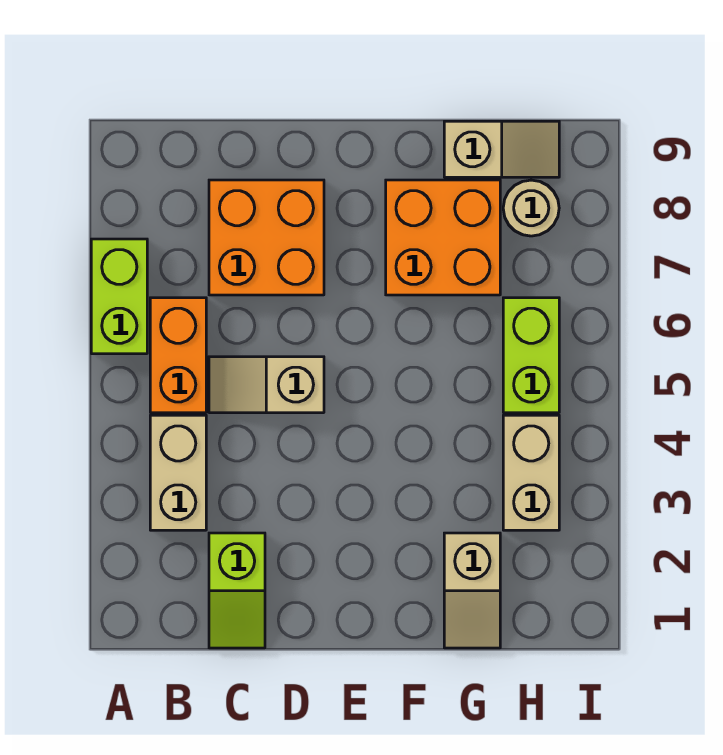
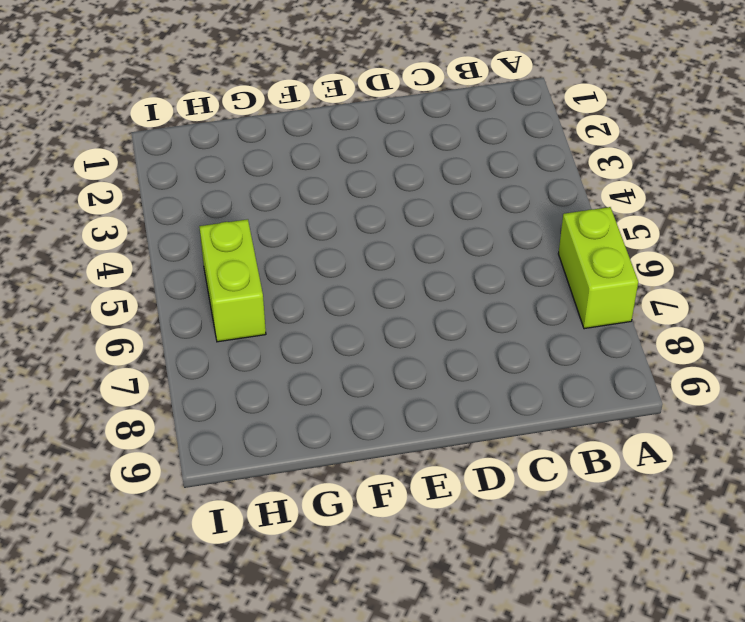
none -> tan brick B3:B4 level 1
none -> orange brick B5:B6 level 1
none -> lime slope C1:C2 level 1 top 2

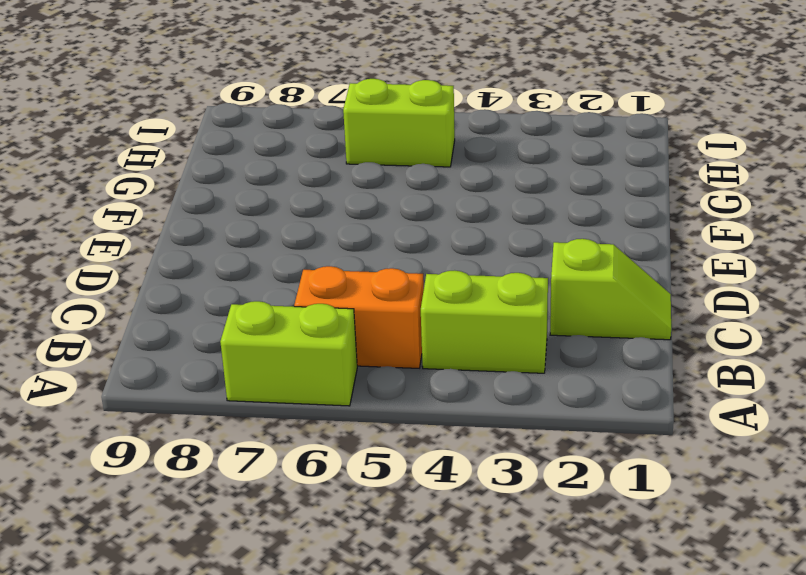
lime brick B3:B4 level 1 -> tan brick B3:B4 level 1
none -> tan slope C5:D5 level 1 top D
none -> orange brick C7:D8 level 1
none -> orange brick F7:G8 level 1

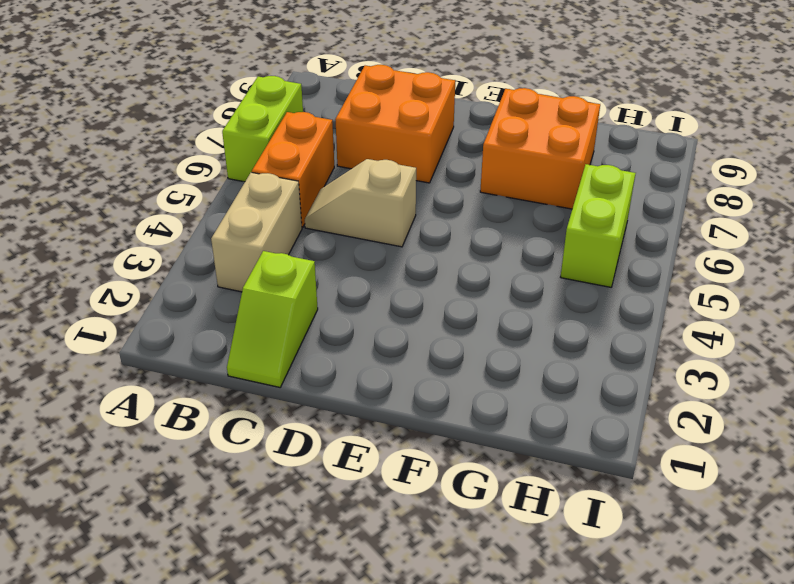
none -> tan slope G1:G2 level 1 top 2
none -> tan slope G9:H9 level 1 top G
none -> tan brick H3:H4 level 1

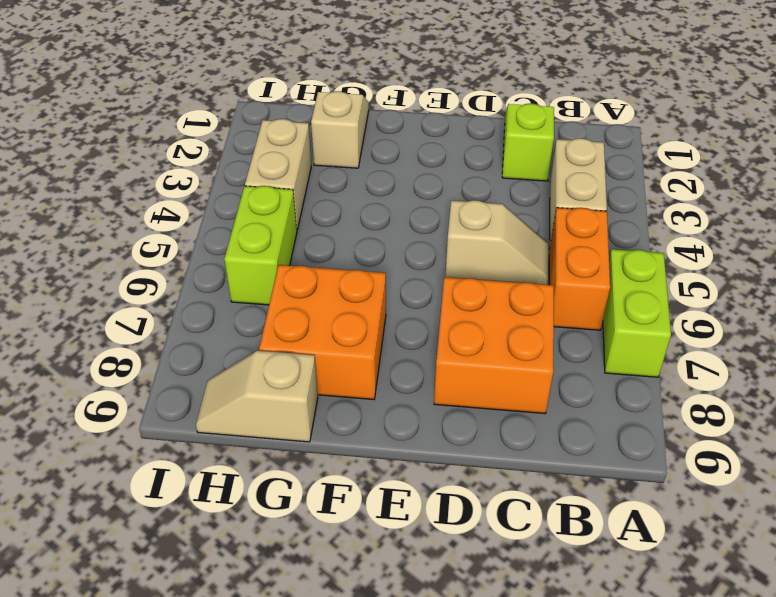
none -> tan round brick H8 level 1

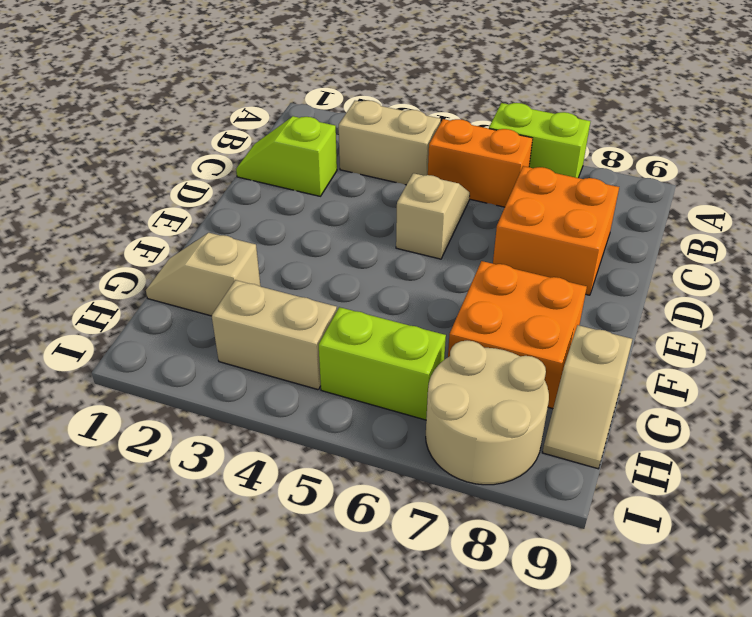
tan round brick H7:I8 level 1 -> tan round brick H8 level 1

